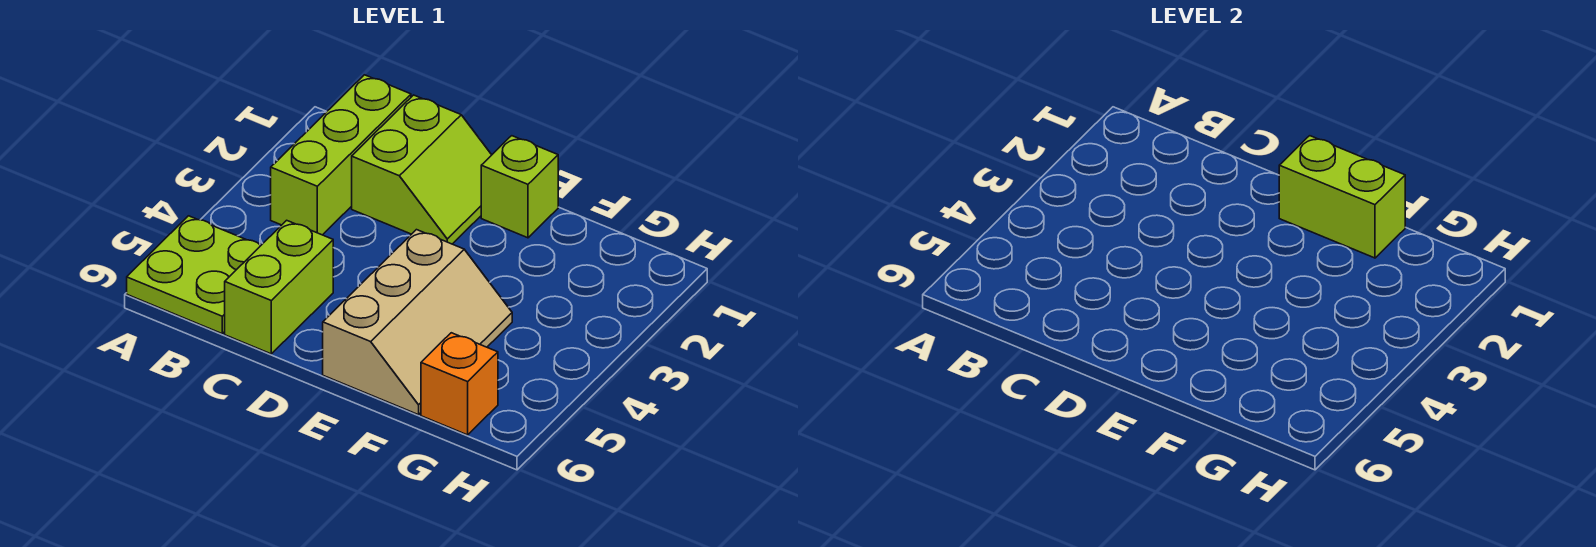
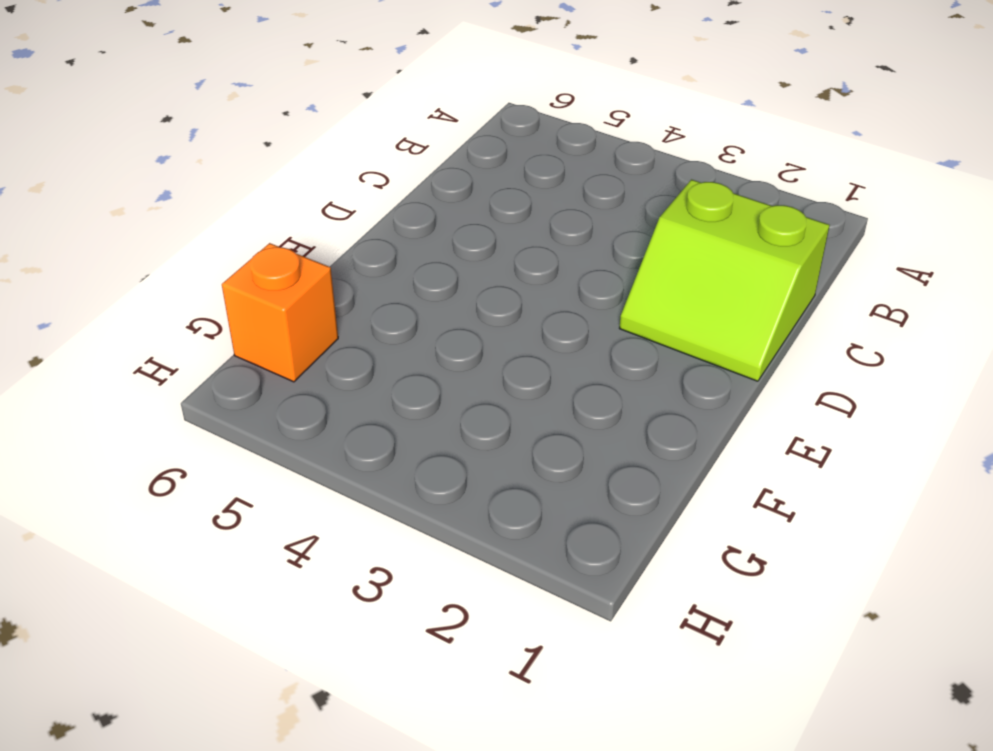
none -> lime plate A5:B6 level 1
none -> lime brick B1:B3 level 1

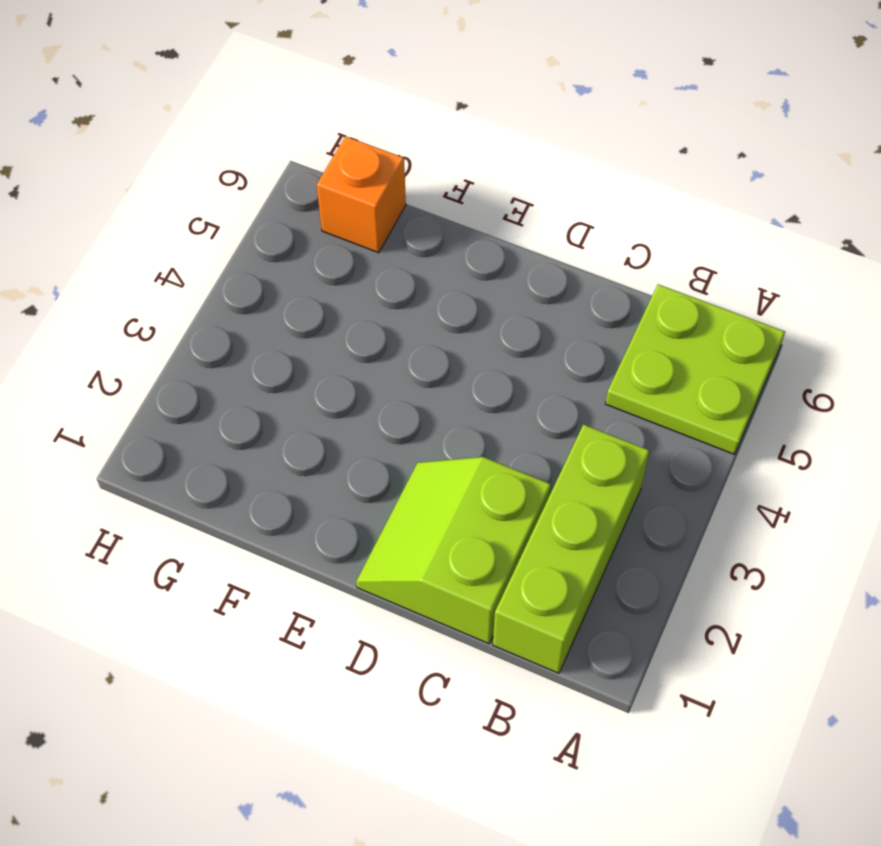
none -> lime brick C5:C6 level 1
none -> lime brick E1 level 1

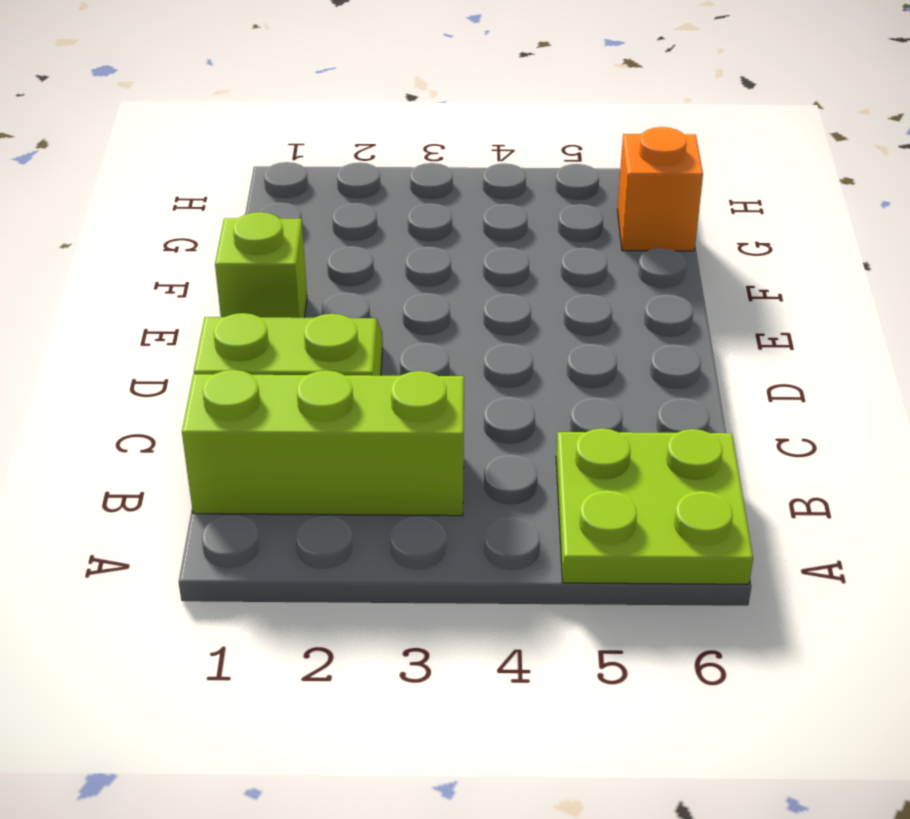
none -> lime brick C5:C6 level 1
none -> tan slope E4:F6 level 1 top E

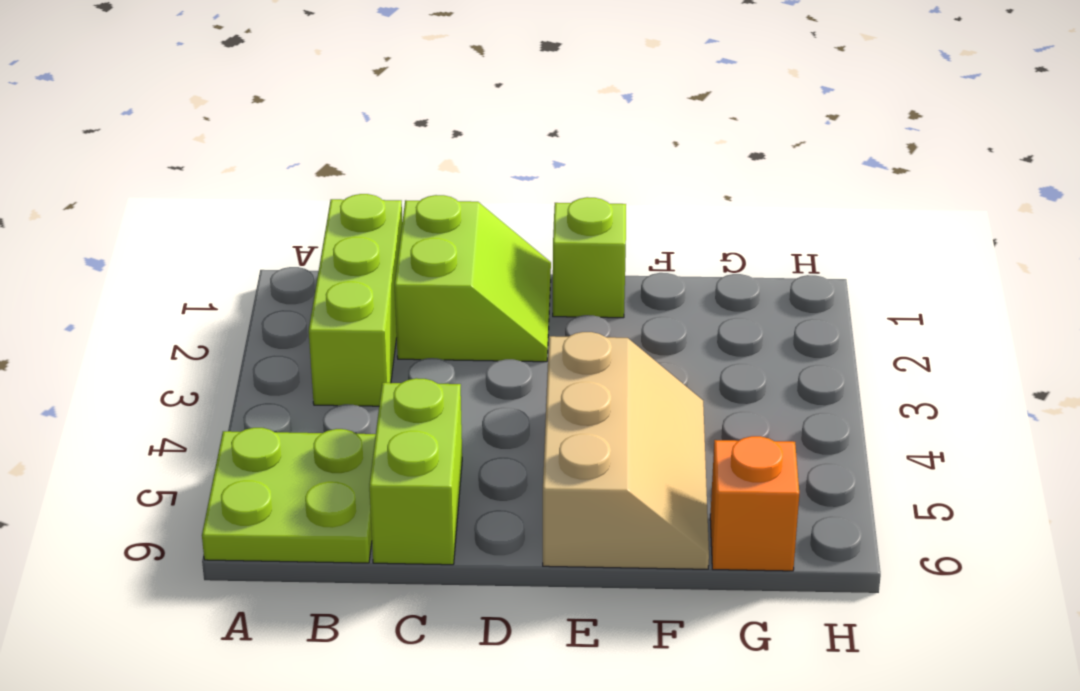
none -> lime brick E1:F1 level 2

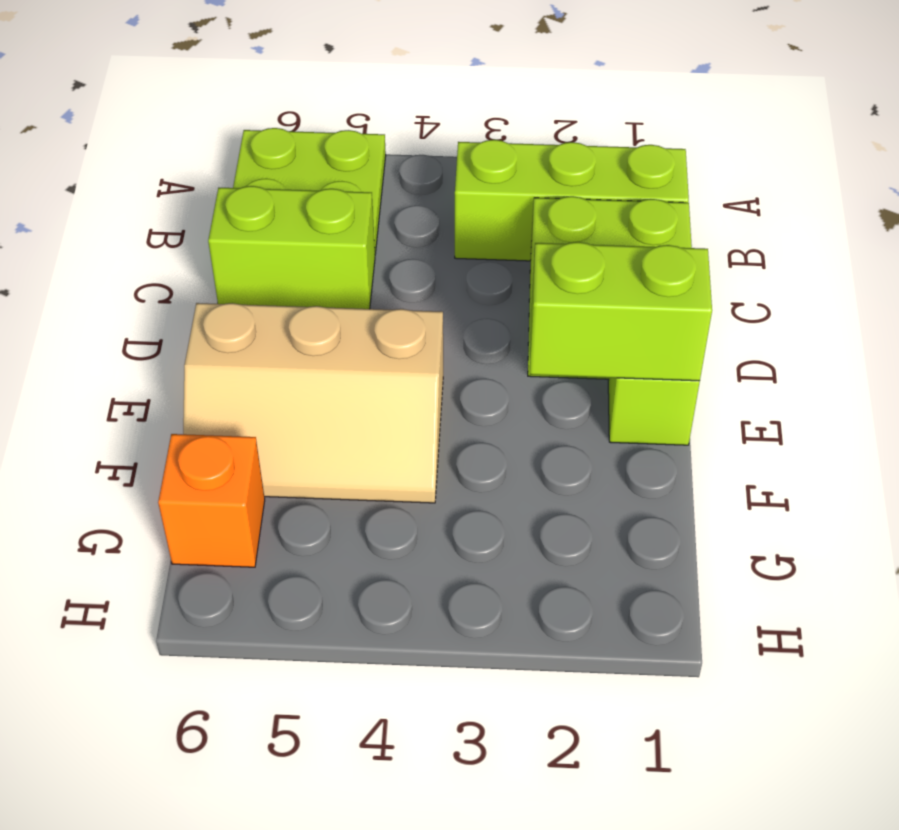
lime brick E1:E2 level 2 -> lime brick E1:F1 level 2

